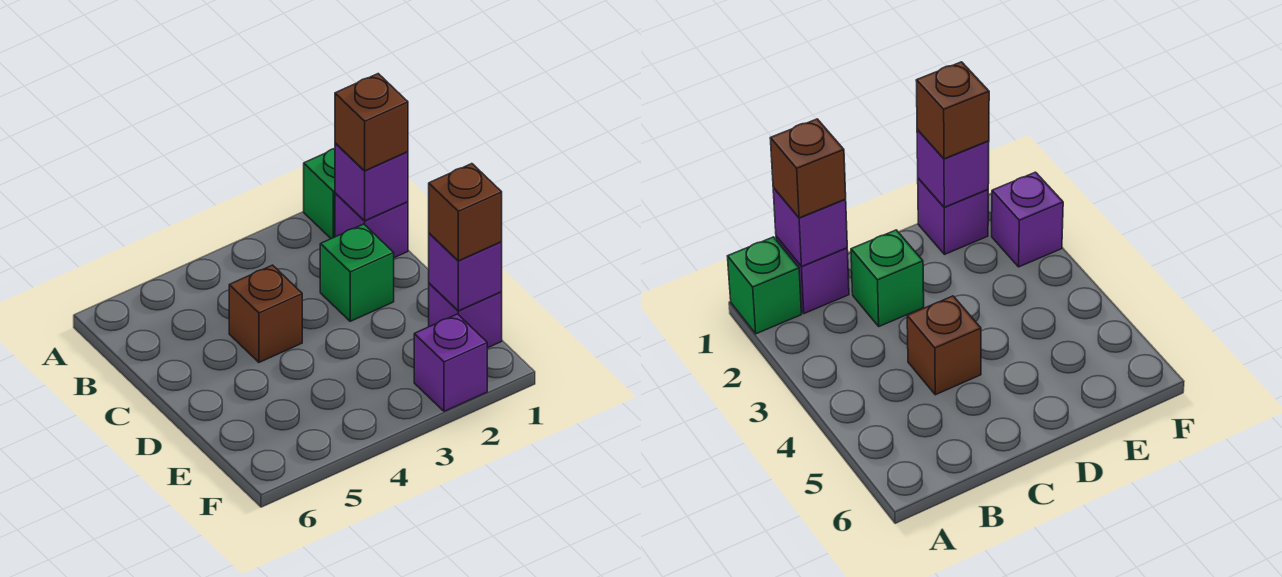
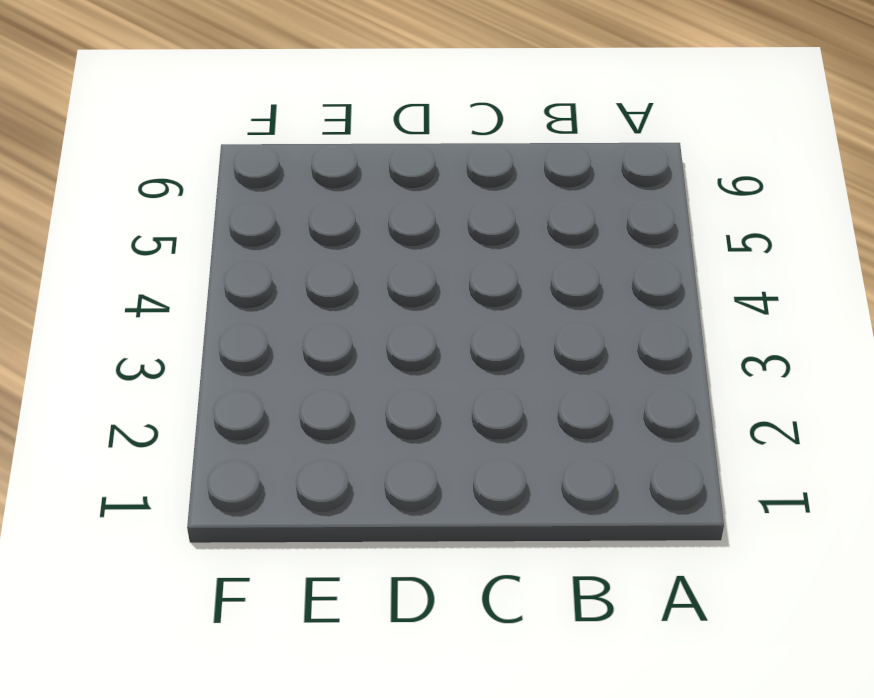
none -> green brick A1 level 1
none -> purple brick B1 level 1

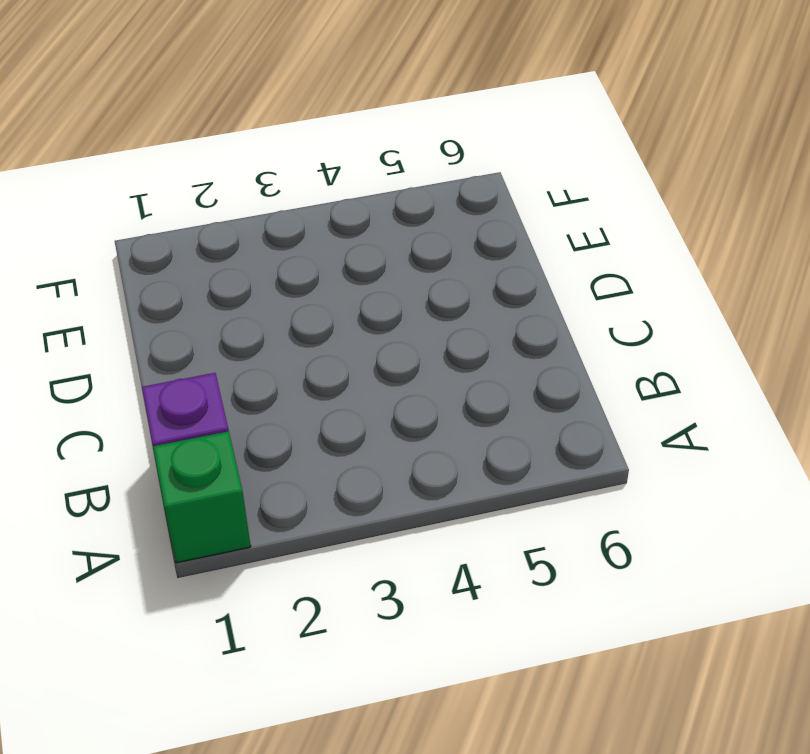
none -> green brick C2 level 1
none -> brown brick C4 level 1

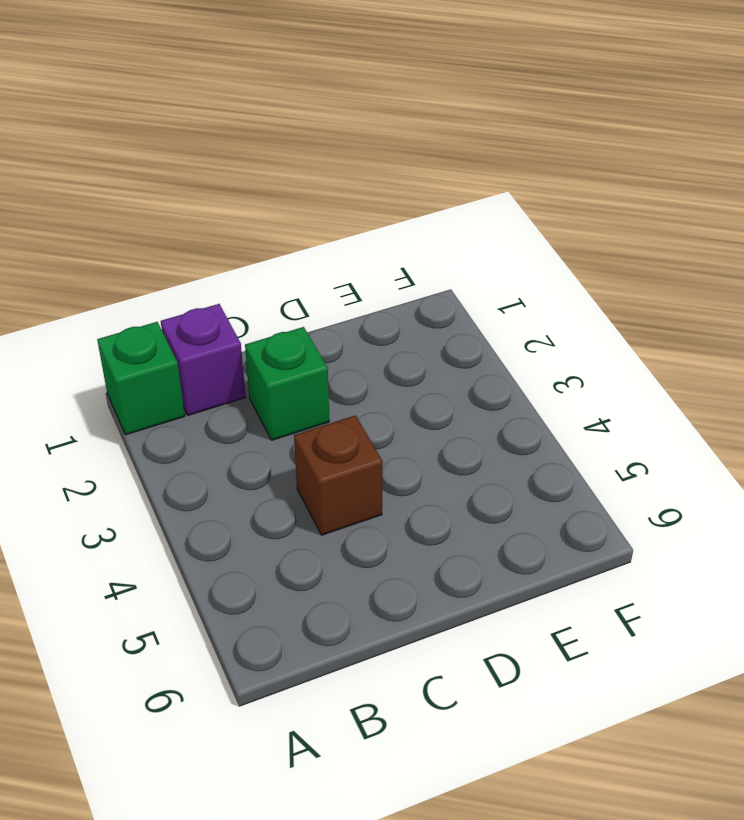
none -> purple brick E1 level 1
none -> purple brick F2 level 1

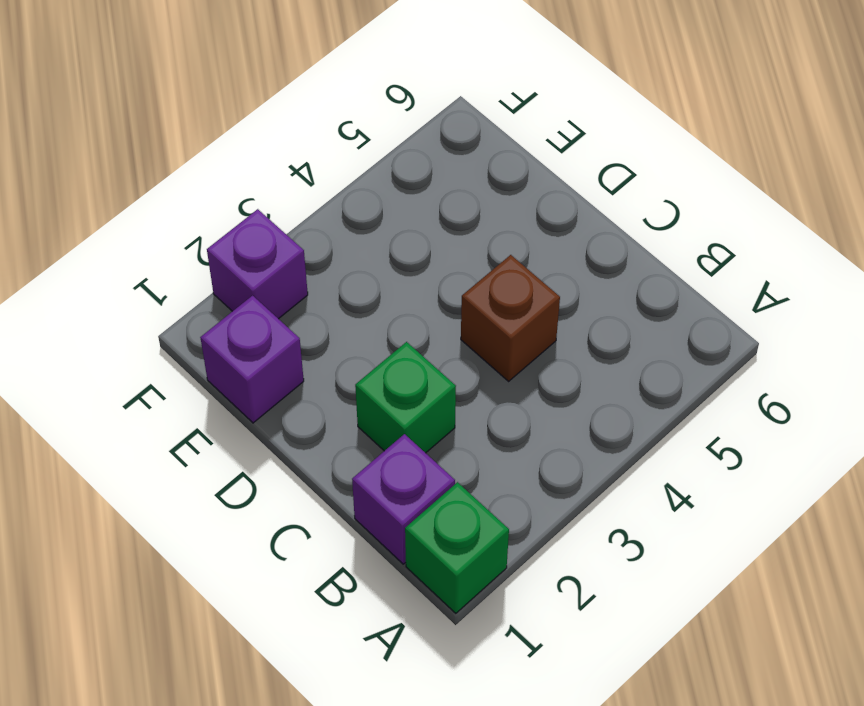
none -> purple brick B1 level 2
none -> purple brick E1 level 2

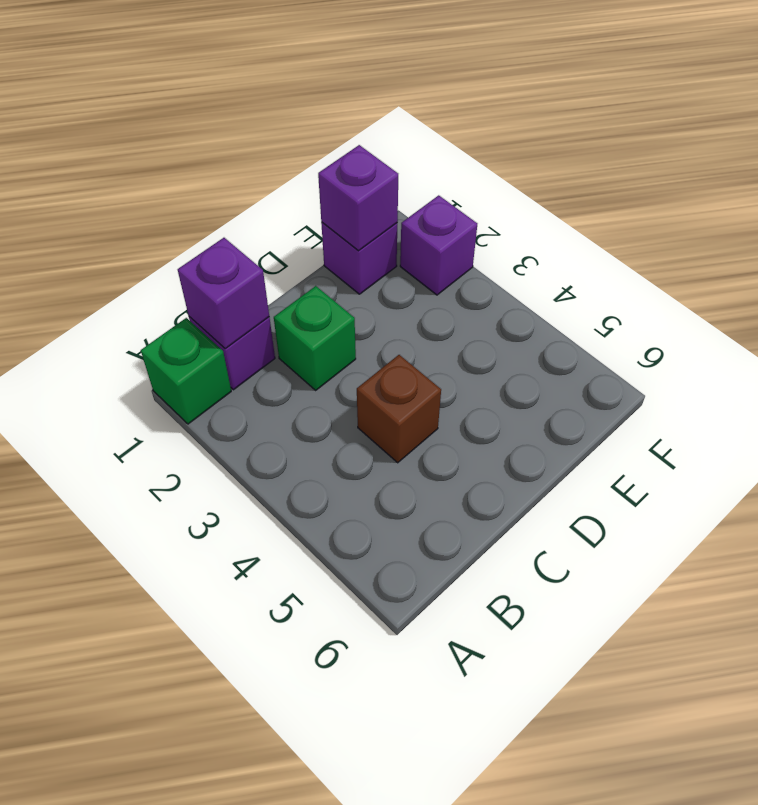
none -> brown brick B1 level 3
none -> brown brick E1 level 3

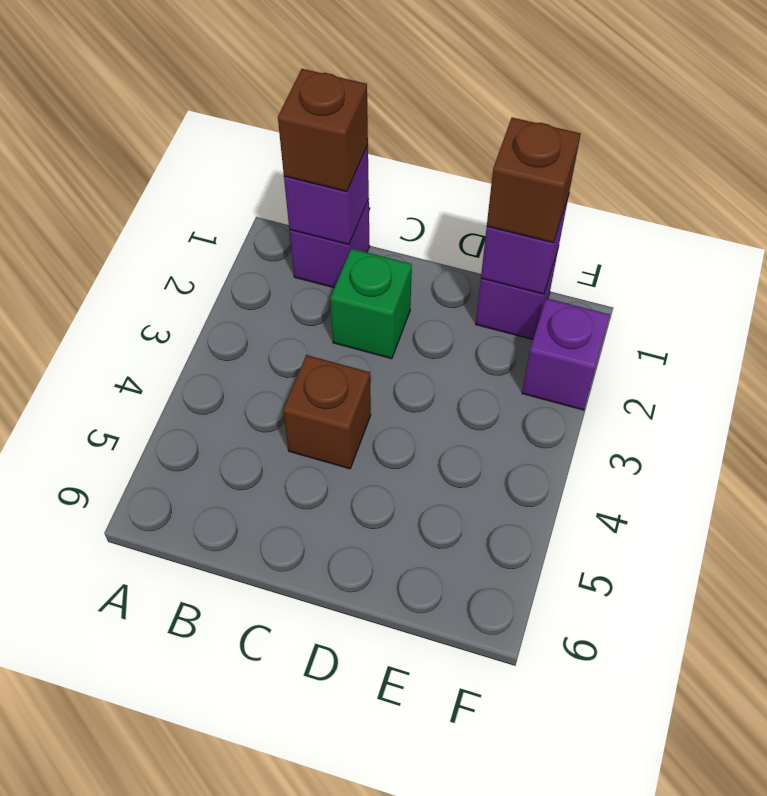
none -> green brick A1 level 1

